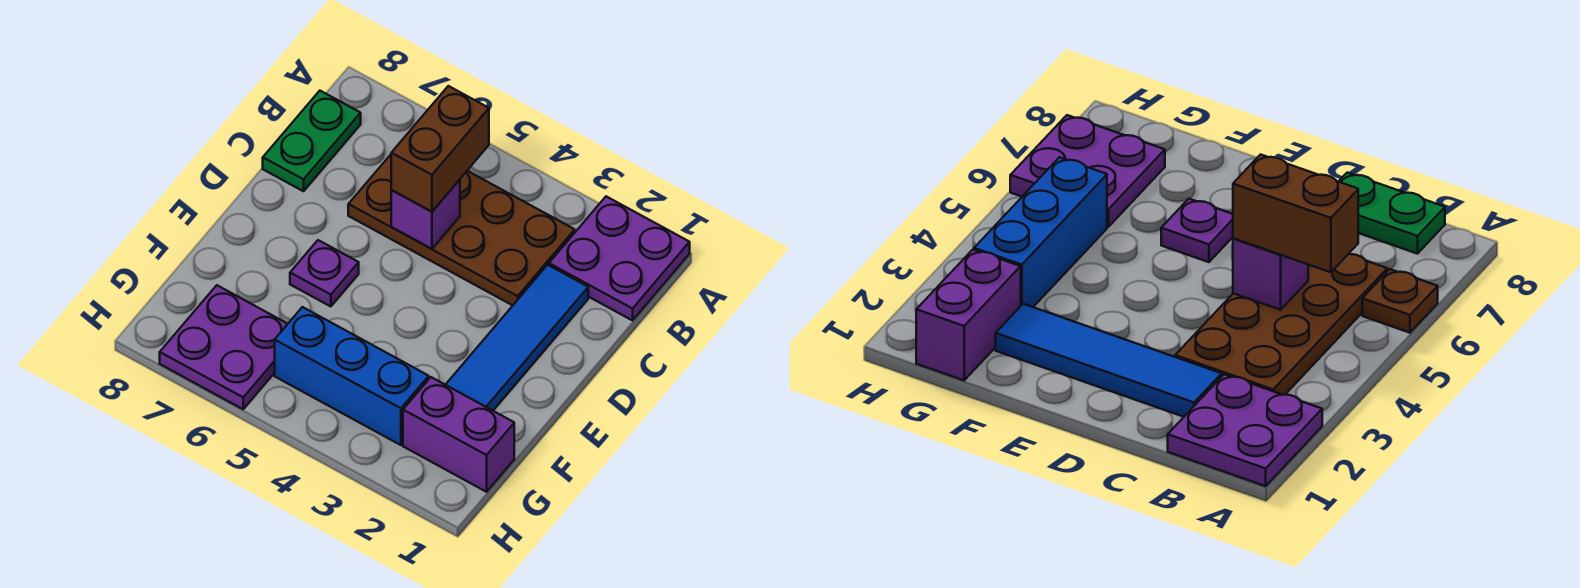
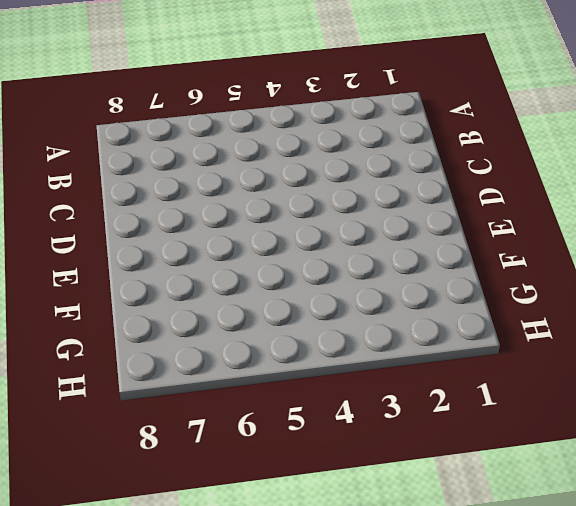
none -> purple plate A1:B2 level 1
none -> brown plate A6 level 1

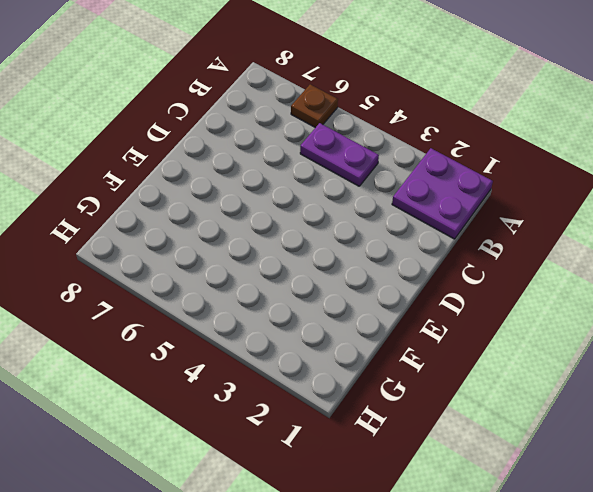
purple plate B4:B5 level 1 -> brown plate B3:C6 level 1
none -> green plate B8:C8 level 1
none -> blue tile C2:F2 level 1

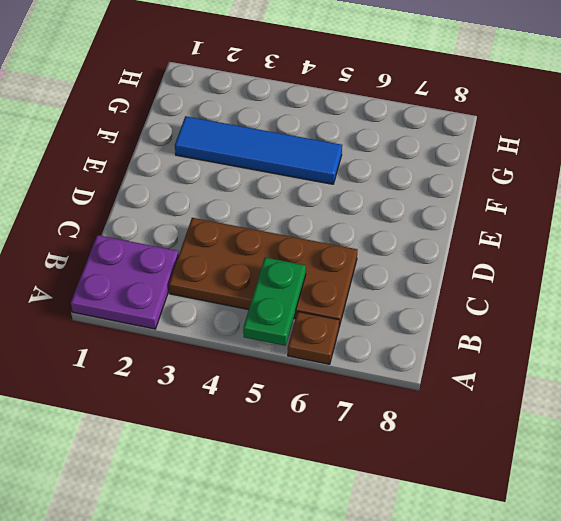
green plate A5:B5 level 2 -> green plate B8:C8 level 1
blue tile F2:F5 level 1 -> blue tile C2:F2 level 1
none -> purple plate E6 level 1
none -> purple brick G1:G2 level 1

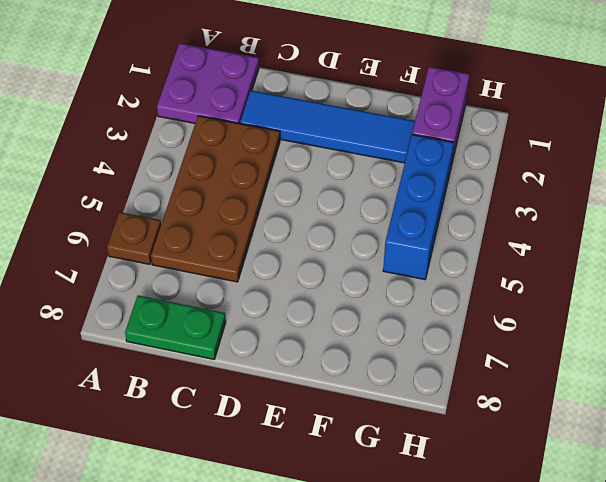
none -> purple plate E6 level 1
none -> purple plate G6:H7 level 1

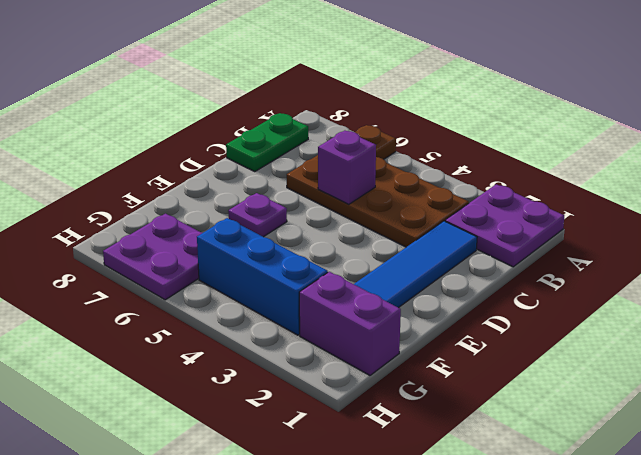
none -> brown brick B5:C5 level 3

